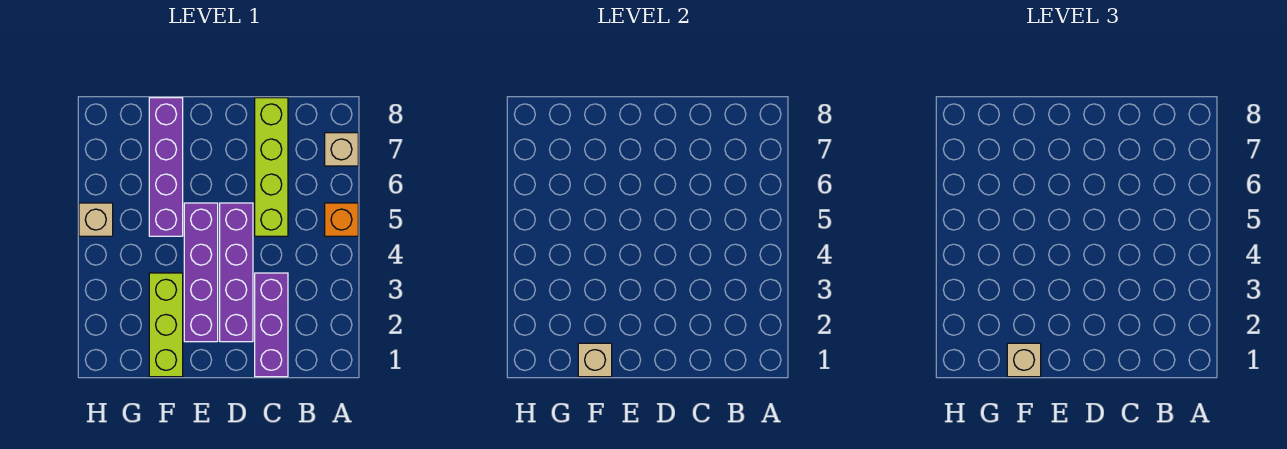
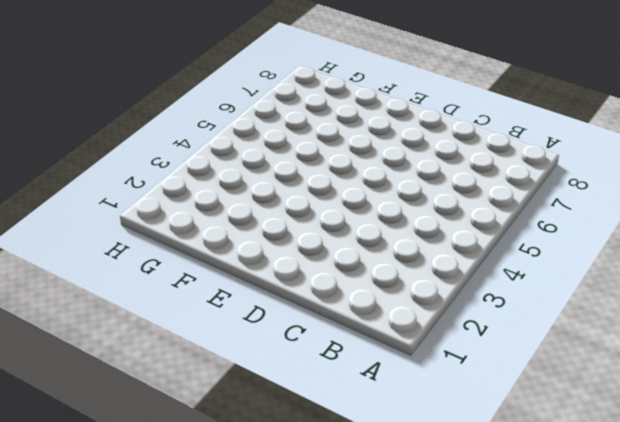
none -> orange brick A5 level 1
none -> tan brick A7 level 1

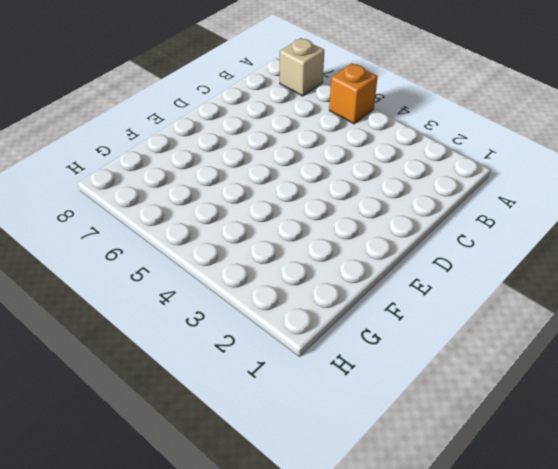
none -> purple brick C1:C3 level 1
none -> lime brick C5:C8 level 1

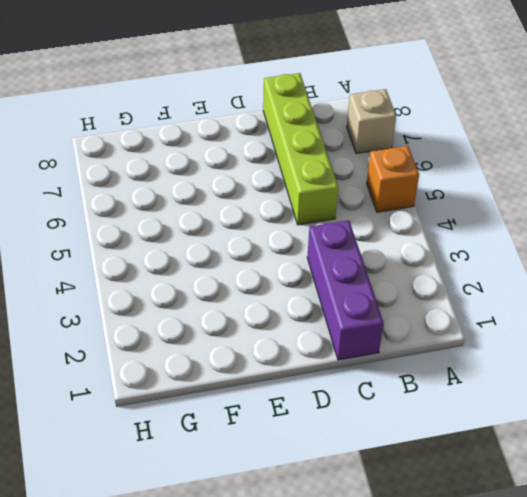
none -> purple brick D2:D5 level 1
none -> purple brick E2:E5 level 1

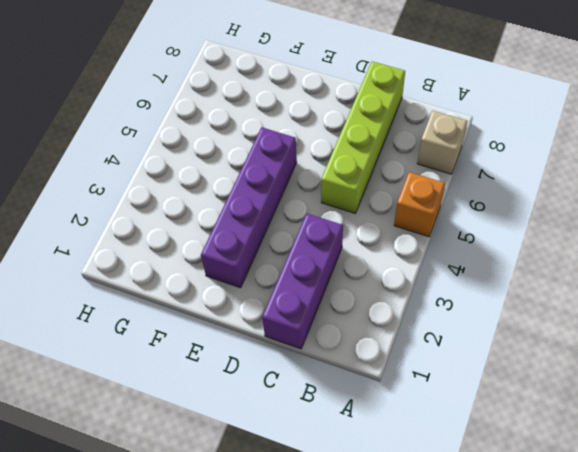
none -> purple brick D2:D5 level 1
none -> lime brick F1:F3 level 1

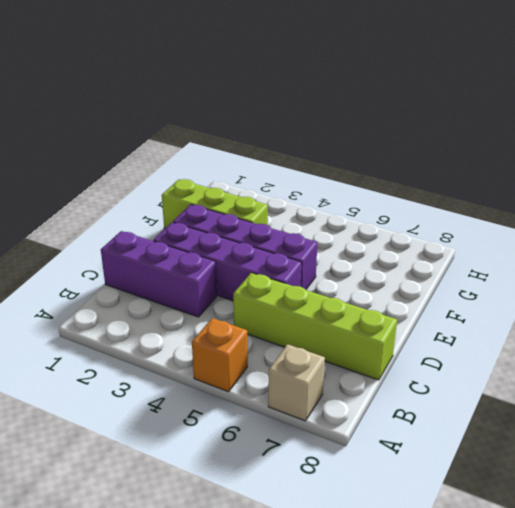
none -> purple brick F5:F8 level 1
none -> tan brick H5 level 1

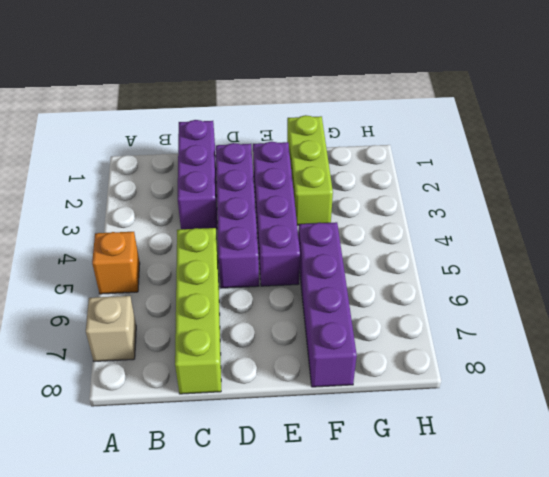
none -> tan brick H5 level 1
none -> tan brick F1 level 2

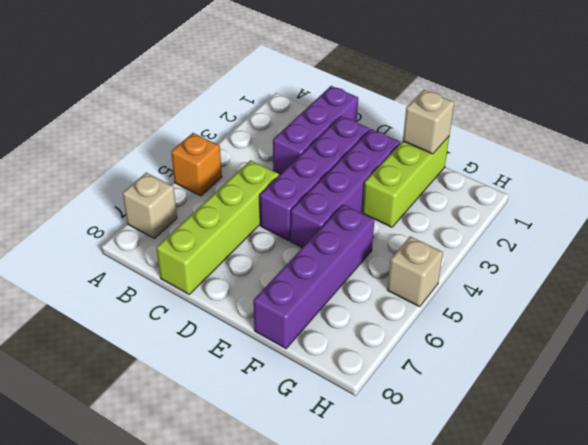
none -> tan brick F1 level 3

